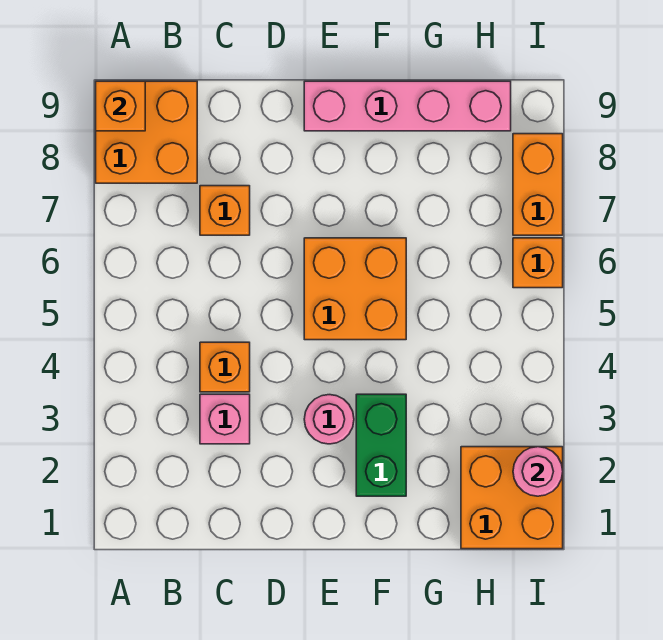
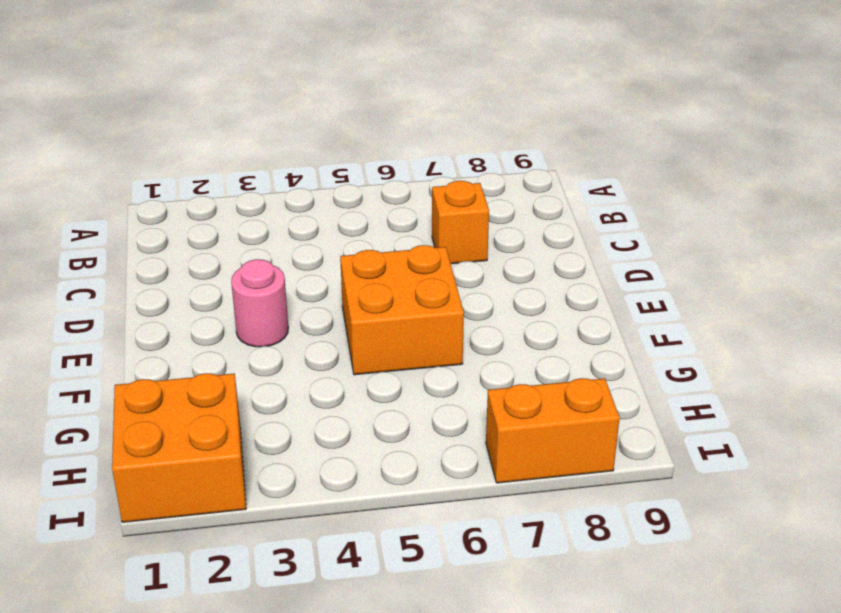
none -> orange brick A8:B9 level 1
none -> pink brick C3 level 1
none -> orange brick C4 level 1

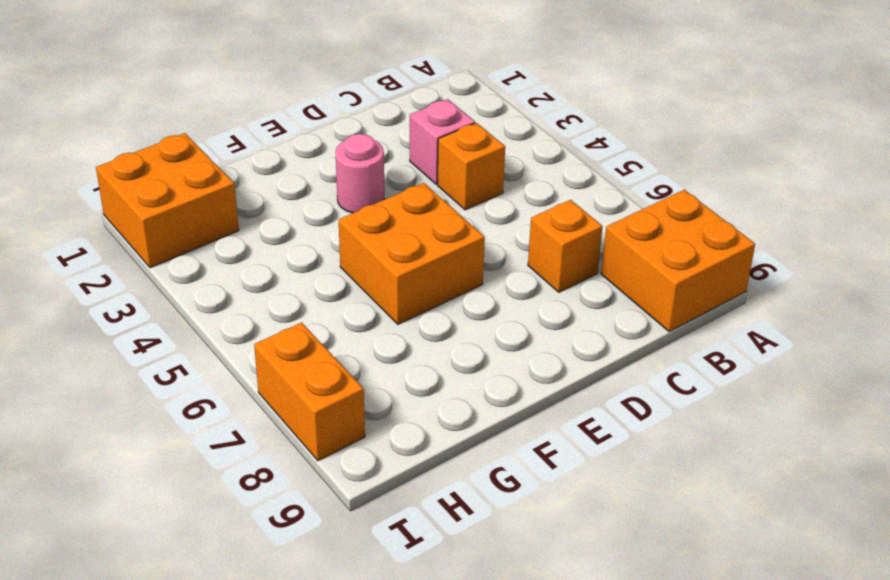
none -> pink brick E9:H9 level 1
none -> green brick F2:F3 level 1
none -> orange brick I6 level 1

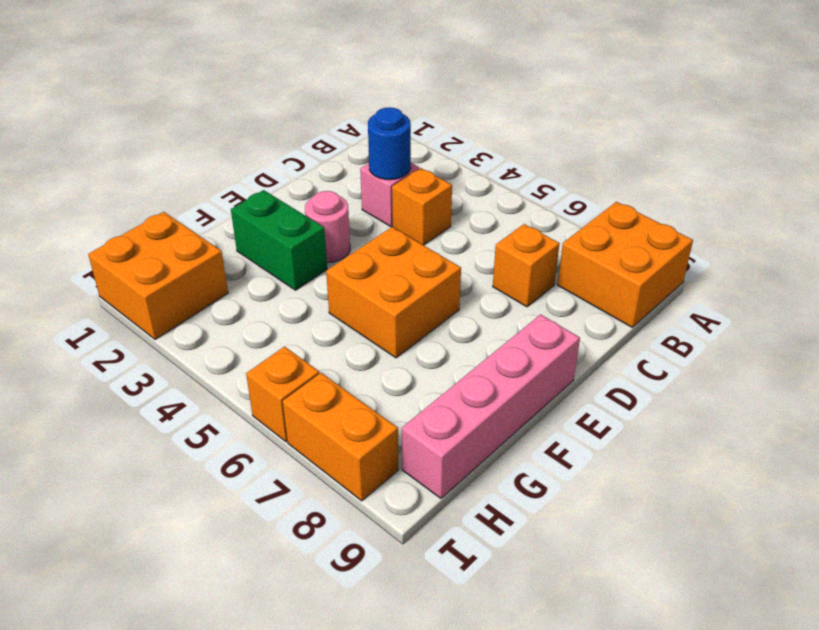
blue round brick C3 level 2 -> none
none -> orange brick A9 level 2
none -> pink round brick I2 level 2

